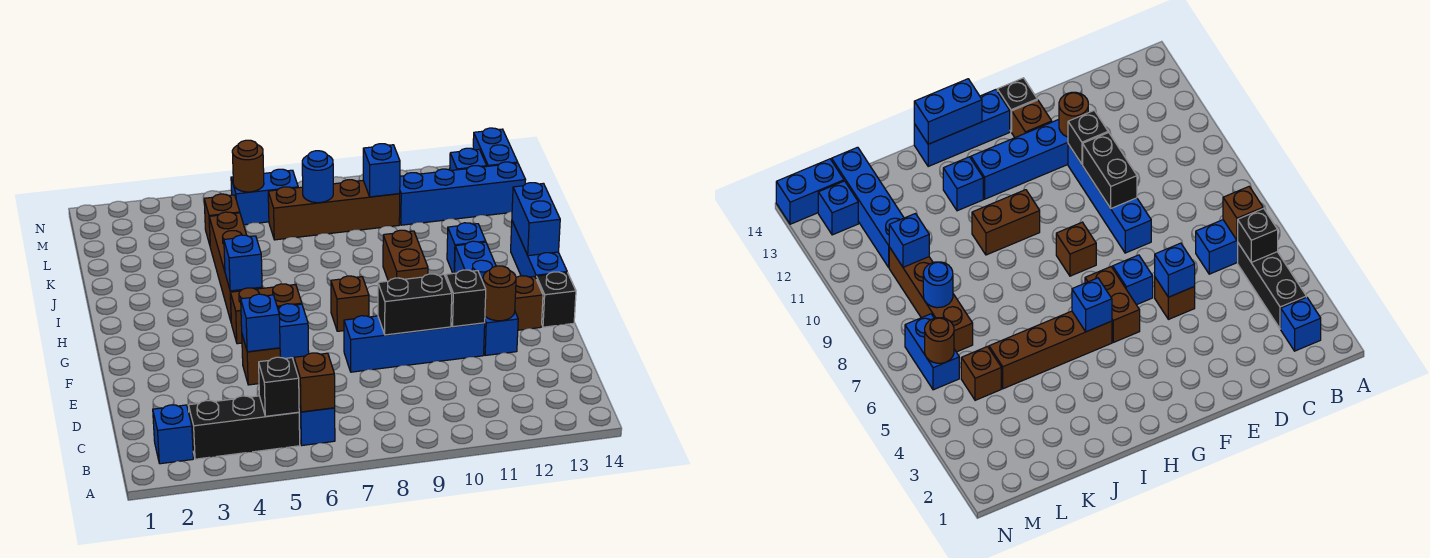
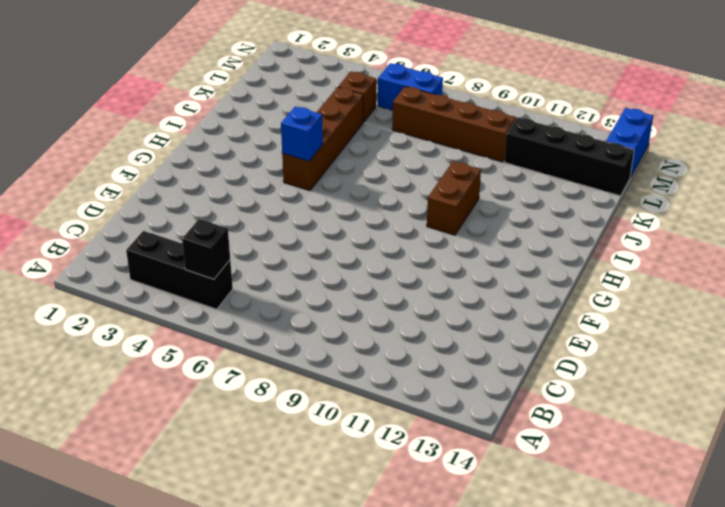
black brick L11:L14 level 1 -> blue brick L11:L14 level 1
none -> blue brick B2 level 1
none -> blue brick B6:C6 level 1
none -> brown brick E5 level 1
none -> blue brick E8:E11 level 1

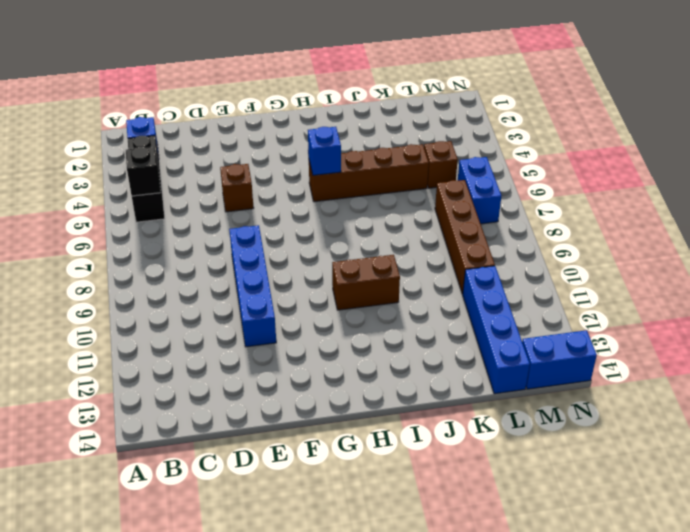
none -> blue brick B6:C6 level 1
none -> blue brick E12:H12 level 1
none -> blue brick F6 level 1
none -> brown brick F13 level 1

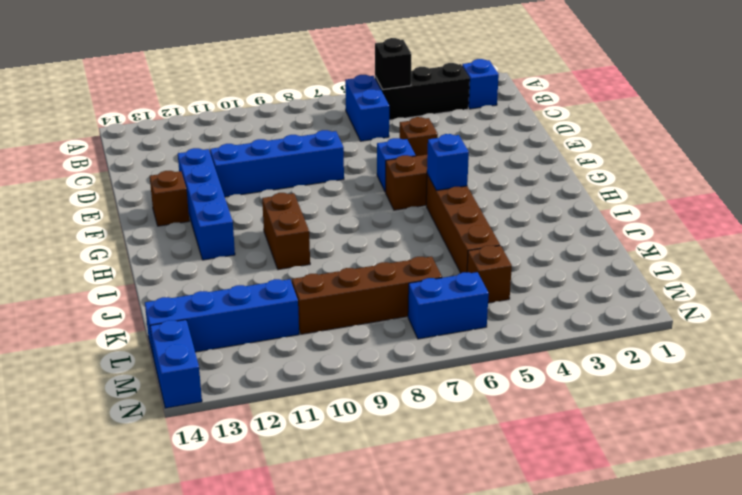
none -> black brick F14 level 1
none -> brown brick G8 level 1
none -> blue brick G14:I14 level 1
none -> blue brick I12 level 1

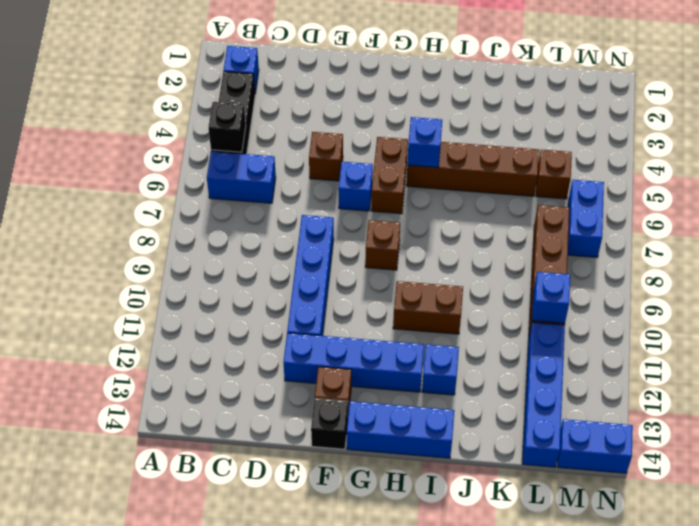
none -> blue brick M13 level 1
none -> brown brick B6 level 2
none -> blue brick E5 level 2
none -> black brick E9:E10 level 2

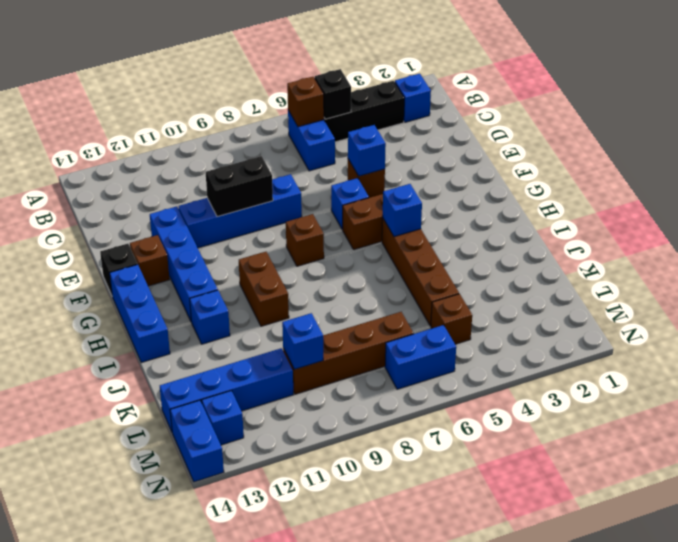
none -> black brick E11 level 2
none -> brown round brick E12 level 2
none -> blue brick H14:I14 level 2
none -> blue round brick L8 level 2

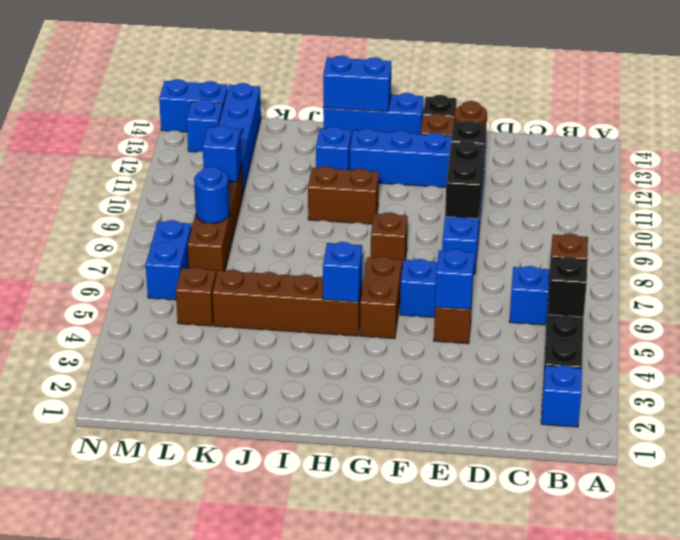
none -> brown round brick M6 level 2

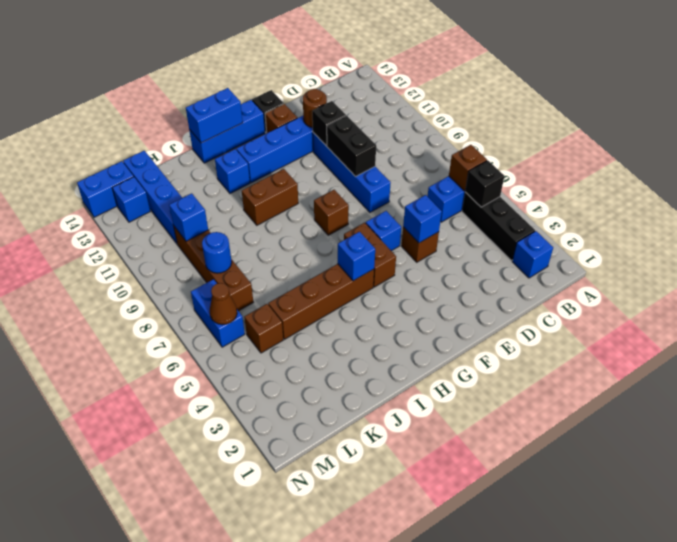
brown cone M6 level 2 -> brown round brick M6 level 2

